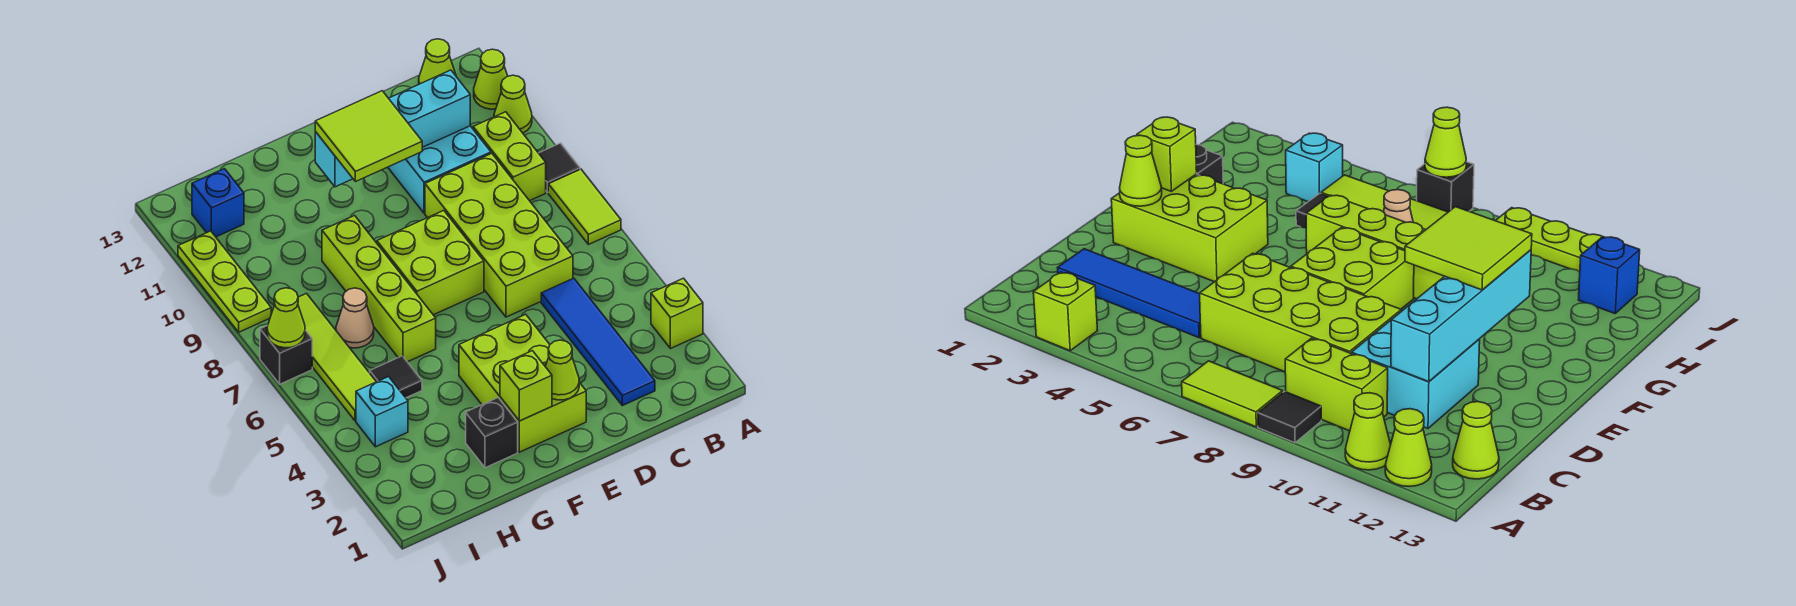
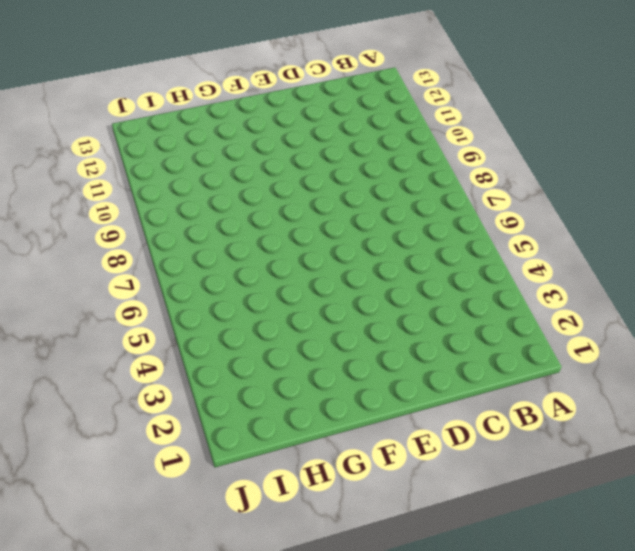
none -> lime brick A3 level 1
none -> lime tile A7:A8 level 1
none -> black tile A9 level 1

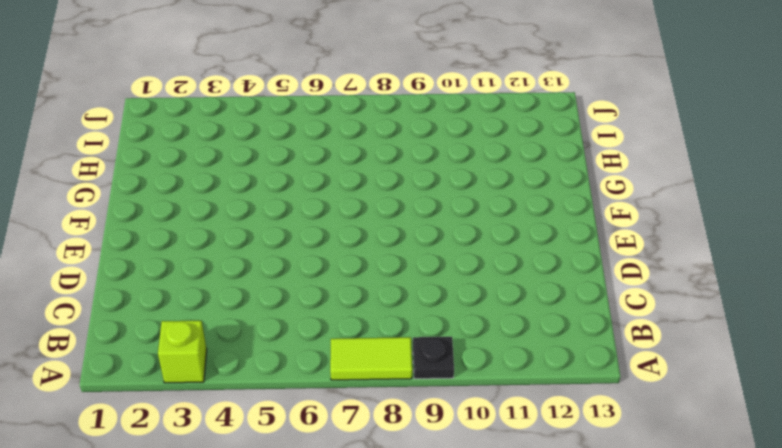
black plate A9 level 1 -> black tile A9 level 1
none -> lime cone A11 level 1
none -> lime cone A12 level 1
none -> lime brick B9:B10 level 1

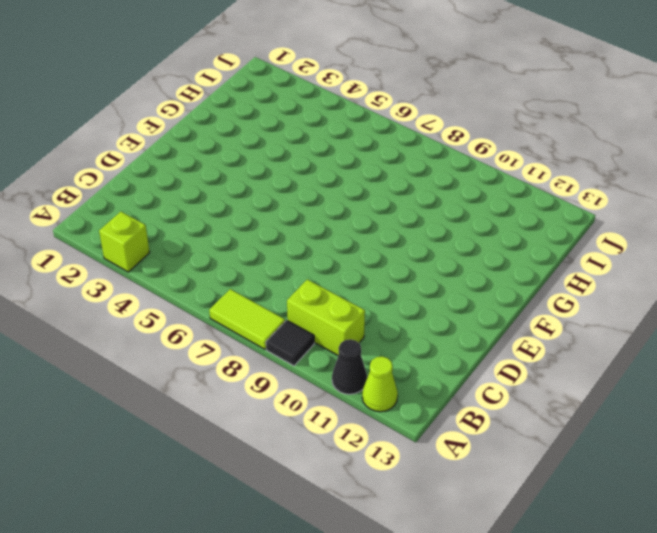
black cone A11 level 1 -> lime cone A11 level 1
none -> lime cone B13 level 1
none -> blue tile C2:C5 level 1
none -> lime brick C6:D9 level 1

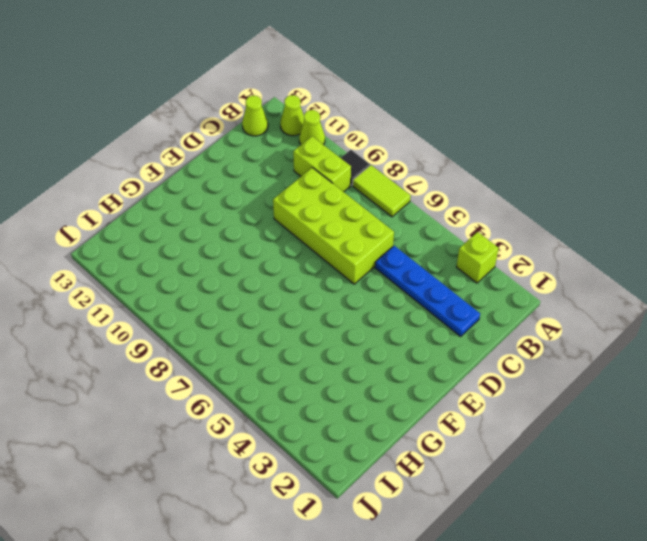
blue plate C2:C5 level 1 -> blue tile C2:C5 level 1
none -> cyan brick C10:D11 level 1
none -> lime brick E2:F4 level 1
none -> lime brick E7:F8 level 1

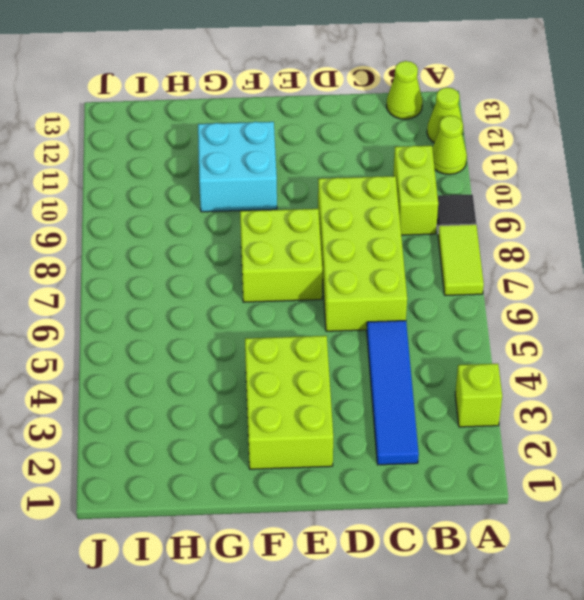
cyan brick F10:G11 level 1 -> cyan brick C10:D11 level 1
none -> black brick G2 level 1
none -> lime brick G6:G9 level 1
none -> black tile H5 level 1

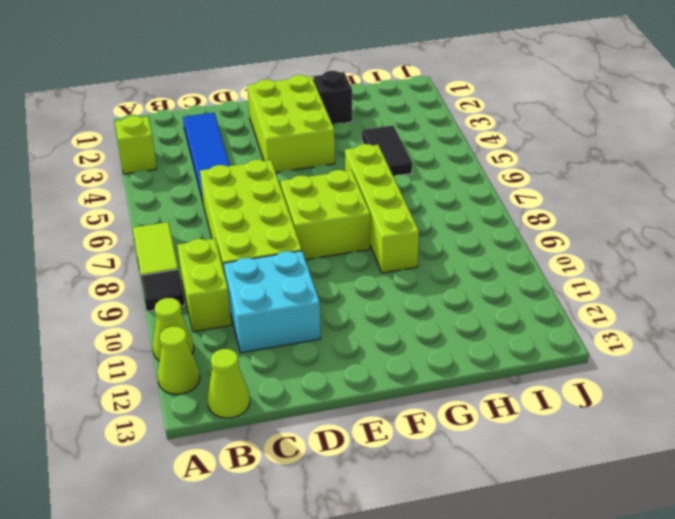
black tile H4:H5 level 1 -> black tile H5 level 1
none -> tan cone H7 level 1
none -> cyan brick I4 level 1
none -> lime tile I5:I8 level 1

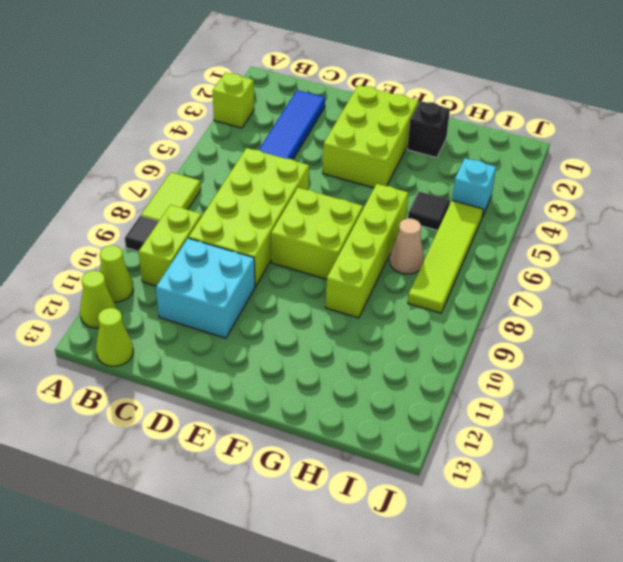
none -> blue brick I12 level 1
none -> black brick J7 level 1
none -> lime plate J9:J11 level 1

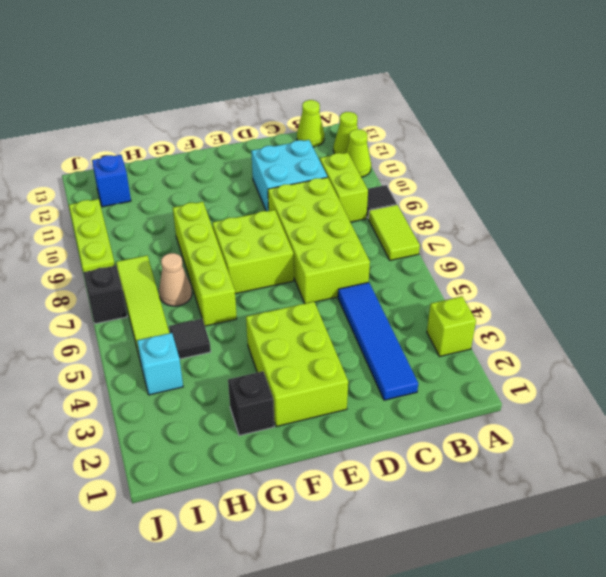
none -> cyan brick C11:F11 level 2
none -> lime cone E2 level 2
none -> lime brick F2 level 2

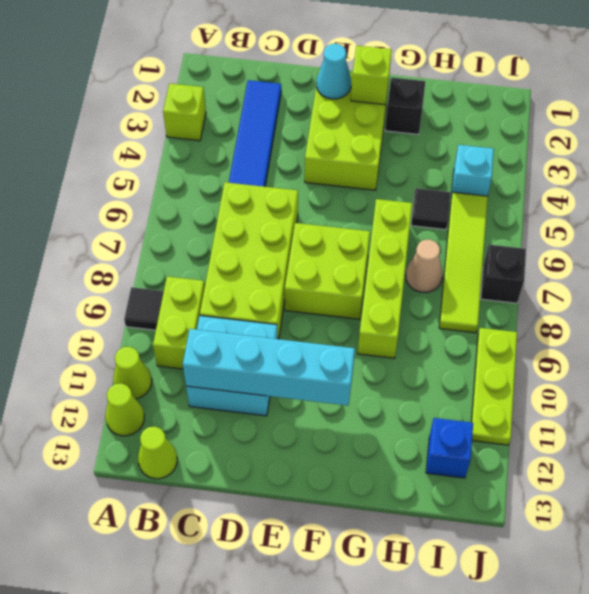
cyan cone E2 level 2 -> lime cone E2 level 2
none -> lime tile A7:A8 level 1
none -> lime cone J7 level 2
none -> lime tile E10:F11 level 3

